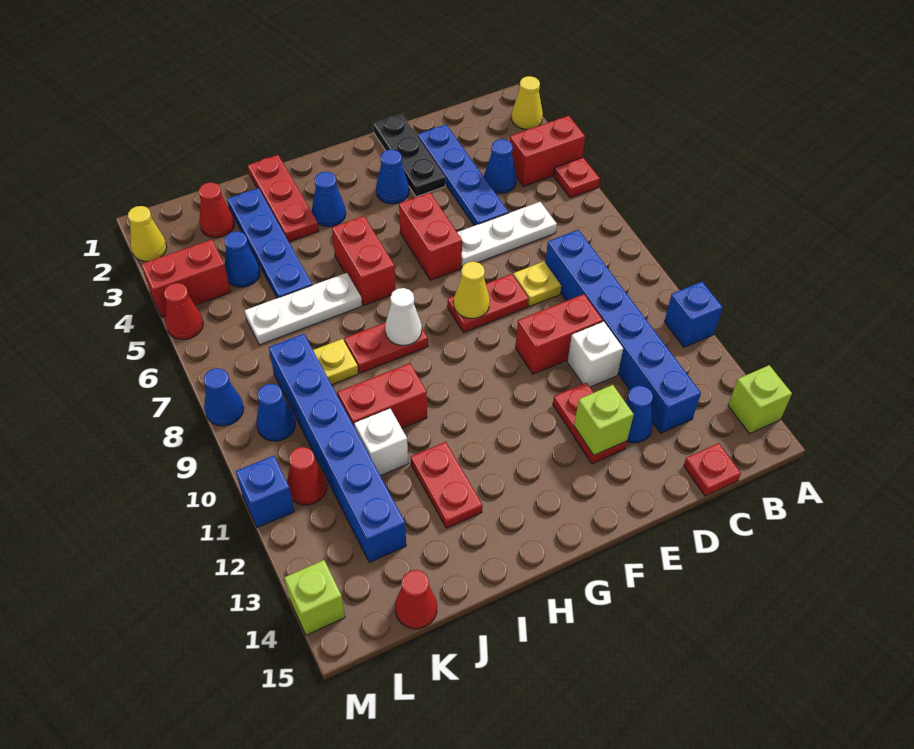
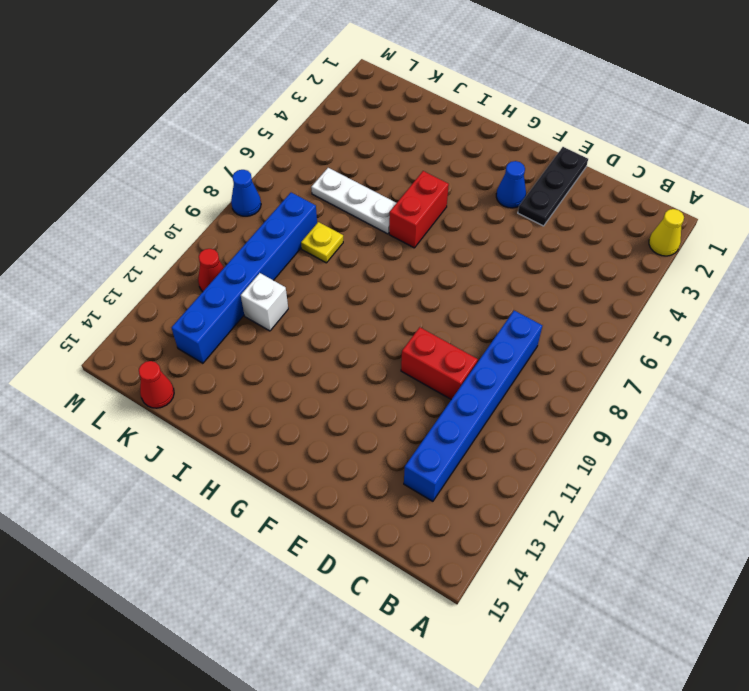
none -> red brick A4:B4 level 1
none -> red plate A5 level 1
none -> blue brick A11 level 1
none -> lime brick A14 level 1

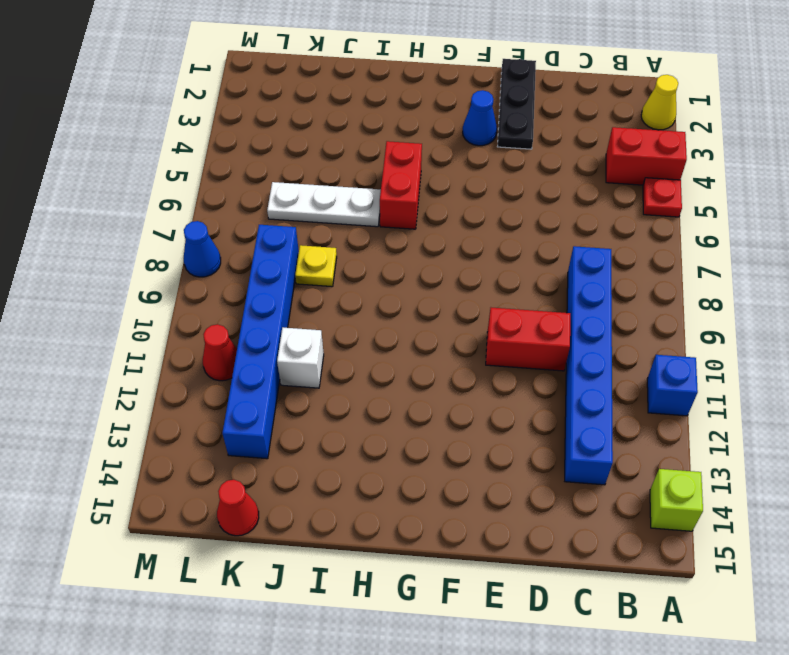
none -> blue cone C4 level 1
none -> white plate C6:E6 level 1
none -> red plate C15 level 1
none -> blue plate D2:D5 level 1

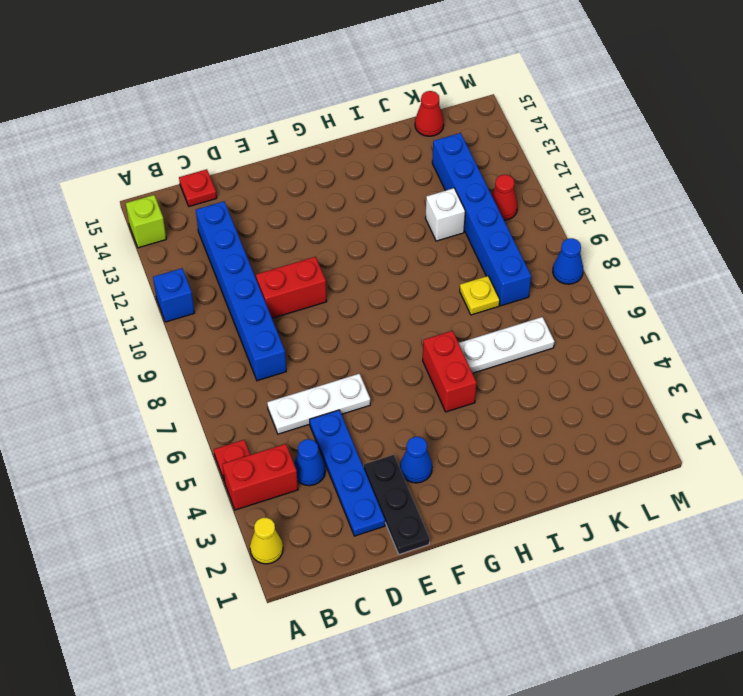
none -> yellow plate D8 level 1
none -> white brick D11 level 1
none -> blue cone D13 level 1
none -> red plate E8:F8 level 1

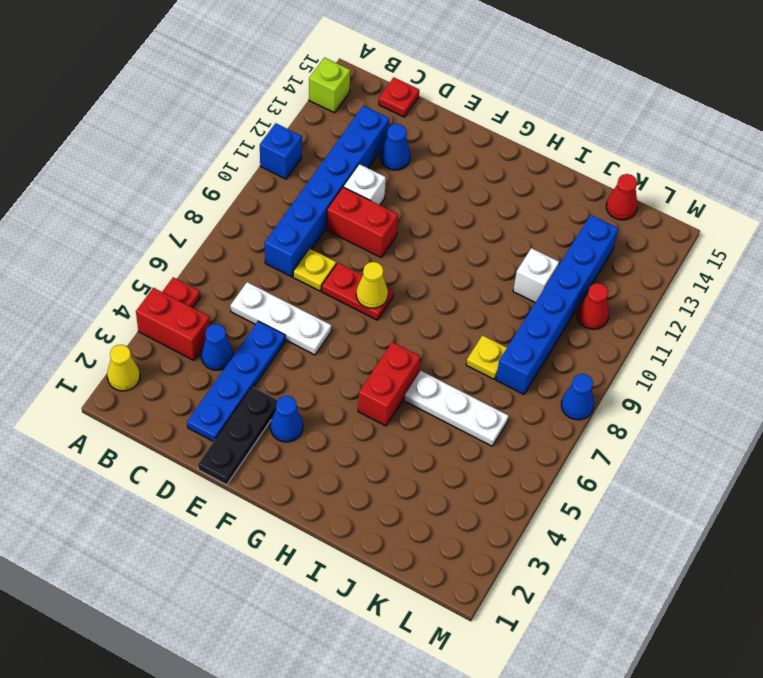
none -> red plate E12:E13 level 1
none -> red brick F5:F6 level 1
none -> blue cone H3 level 1
none -> red plate H8:I8 level 1

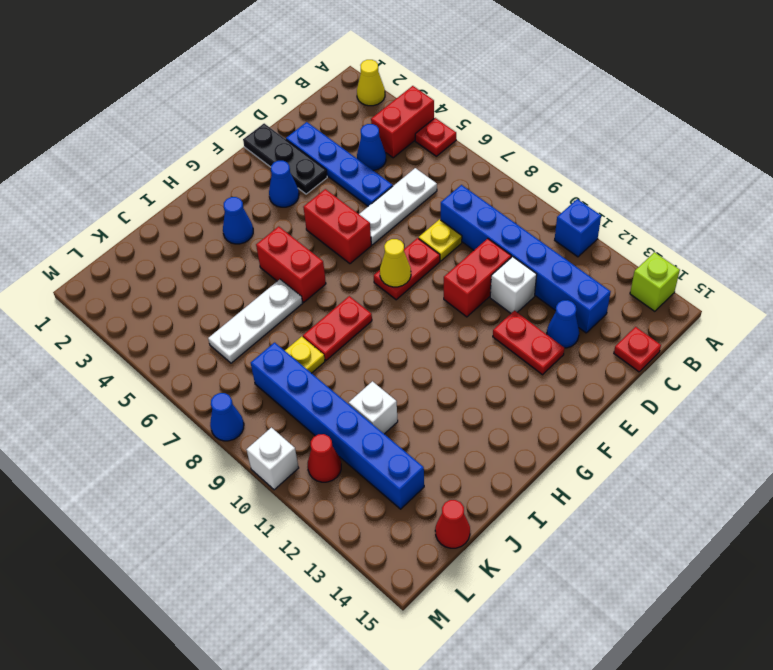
white brick M10 level 1 -> none
none -> red plate I1:I3 level 1
none -> red brick I10:J10 level 1
none -> red plate I12:I13 level 1
none -> blue plate J2:J5 level 1

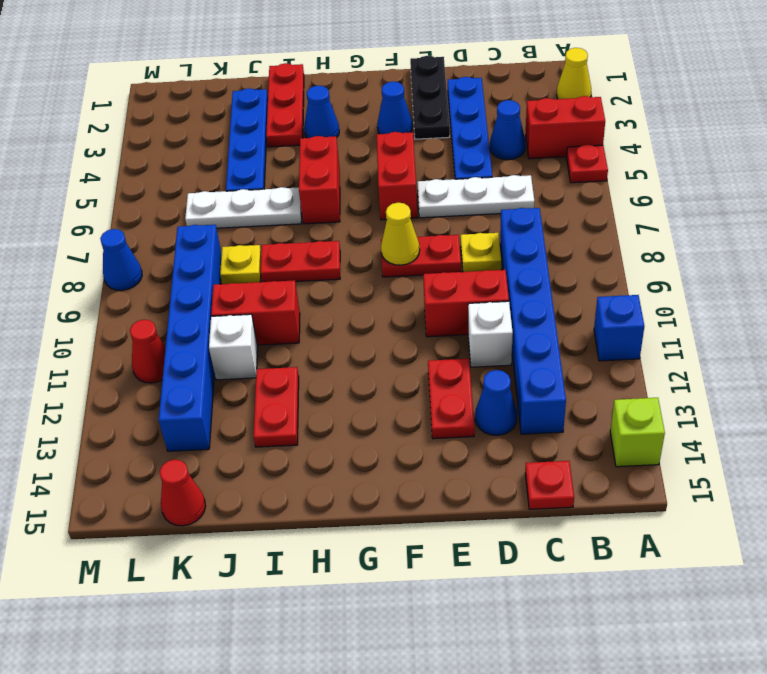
none -> red cone K2 level 1
none -> blue cone K4 level 1
none -> red brick L4:M4 level 1
none -> blue cone L9 level 1

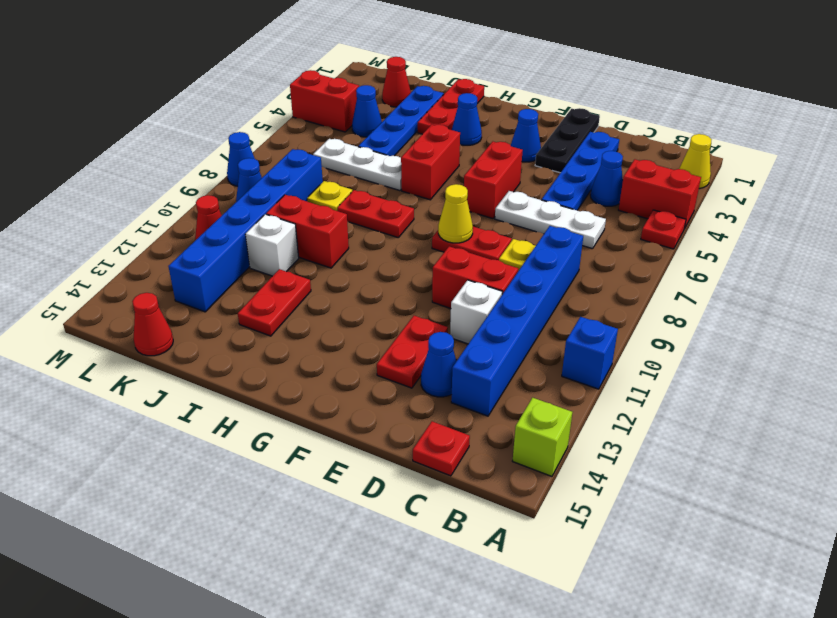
none -> yellow cone M2 level 1
none -> red cone M5 level 1
none -> blue brick M11 level 1
none -> lime brick M14 level 1

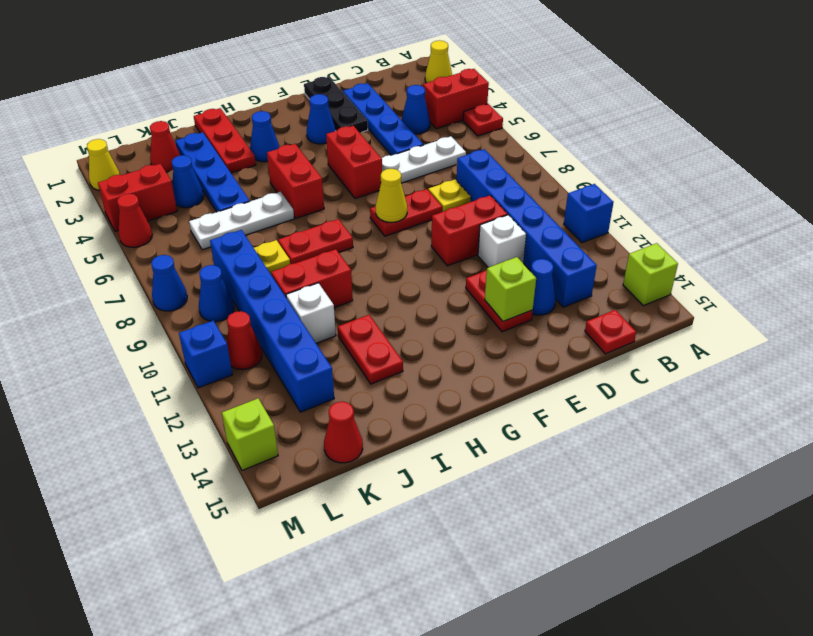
none -> white cone H8 level 2

